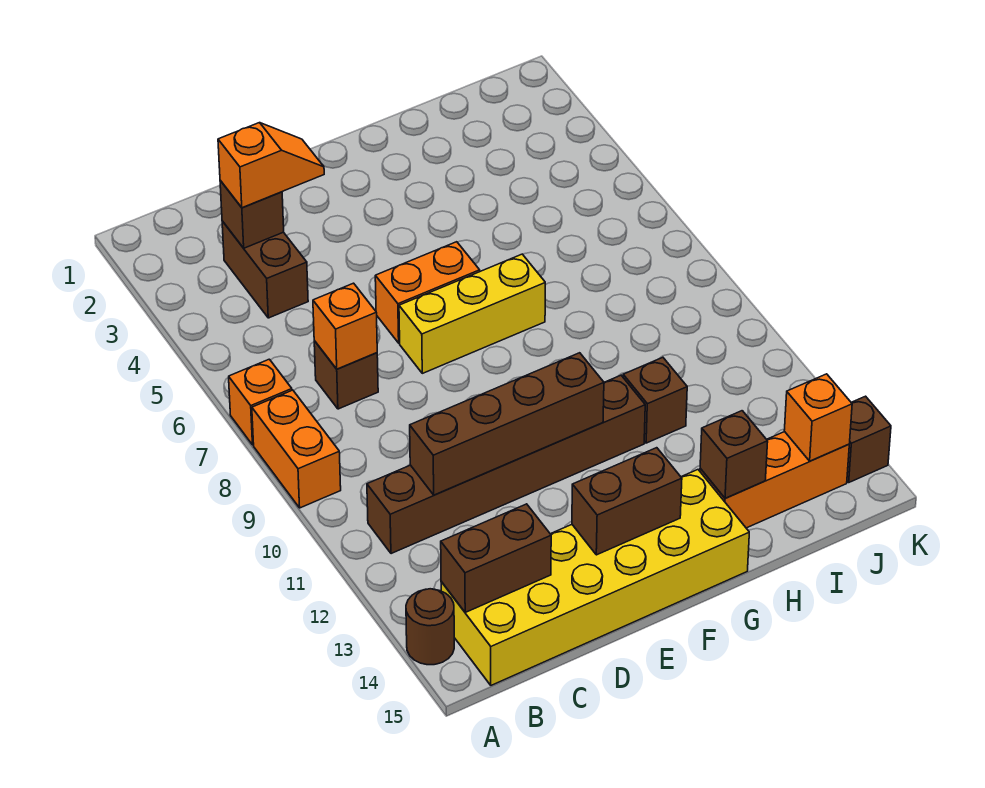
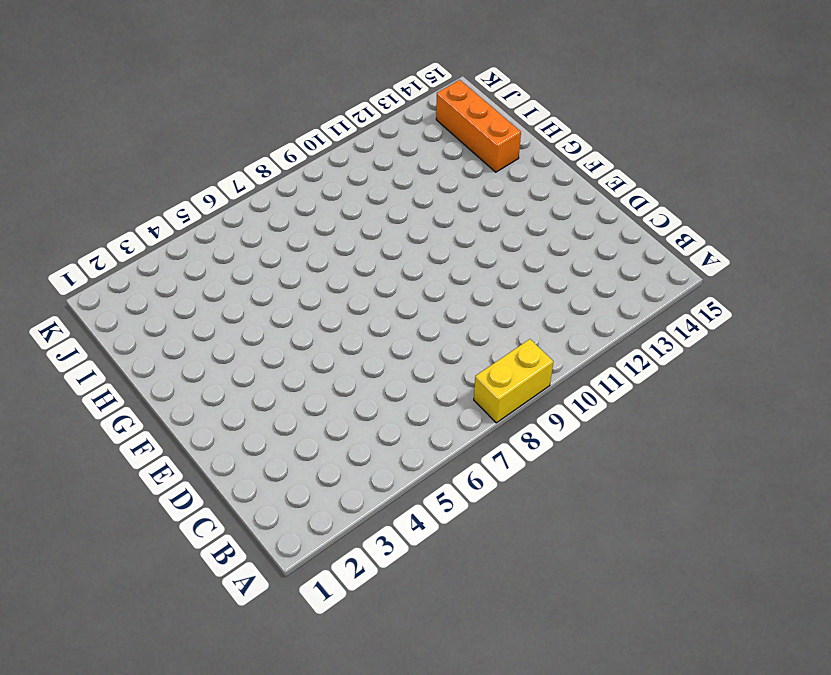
yellow brick A8:A9 level 1 -> orange brick A8:A9 level 1
none -> orange brick A7 level 1
none -> brown round brick A14 level 1
none -> brown brick B11:G11 level 1

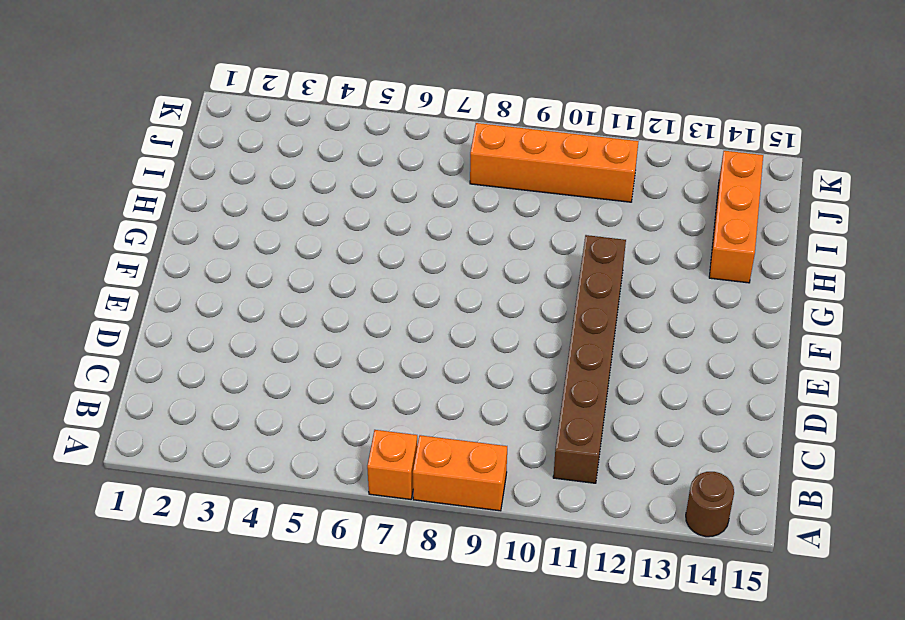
orange brick J8:J11 level 1 -> none
none -> yellow brick B14:G15 level 1
none -> brown brick C3:C4 level 1
none -> brown brick C7 level 1

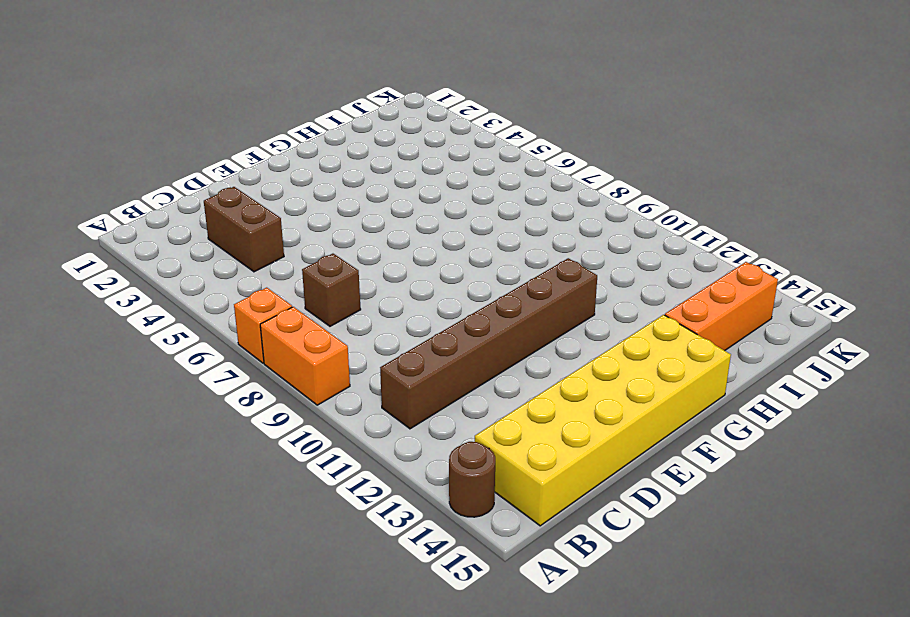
none -> orange brick E6:F6 level 1
none -> yellow brick E7:G7 level 1
none -> brown brick H11 level 1

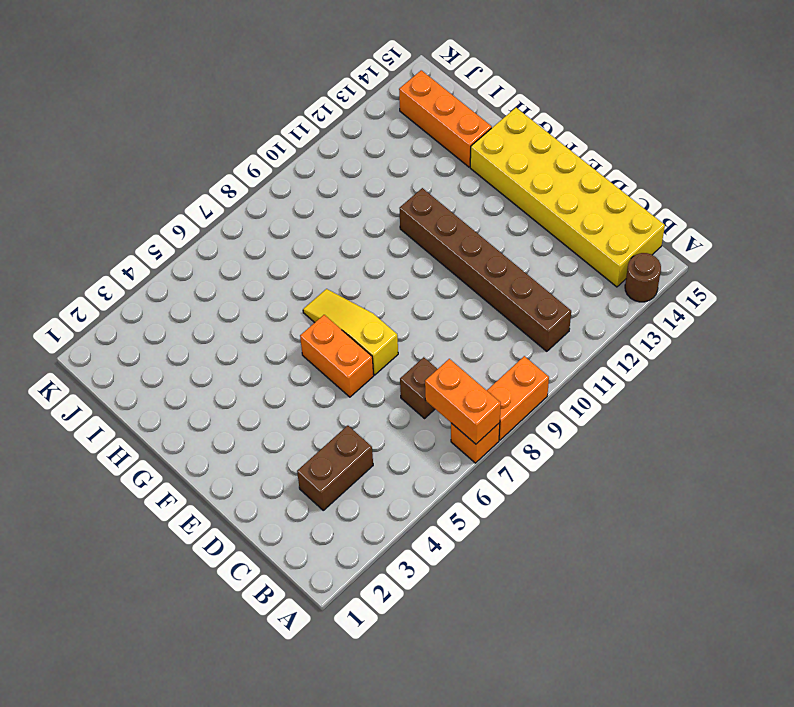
orange brick A7:B7 level 2 -> none
yellow slope E7:G7 level 1 top E -> yellow brick E7:G7 level 1
none -> brown brick H11 level 1
none -> brown brick K14 level 1
none -> brown brick B14:C14 level 2

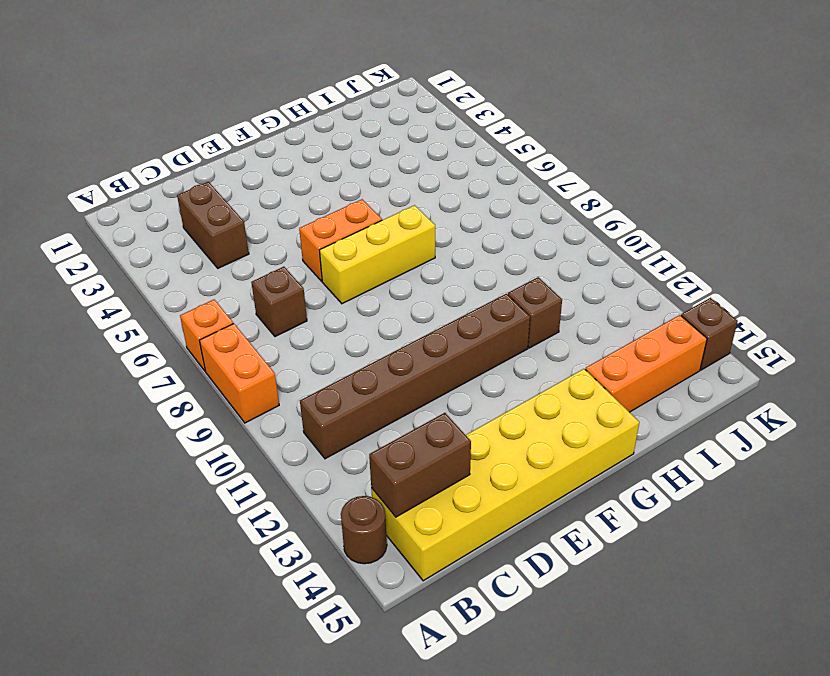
none -> brown brick C3 level 2
none -> orange brick C7 level 2
none -> brown brick C11:F11 level 2

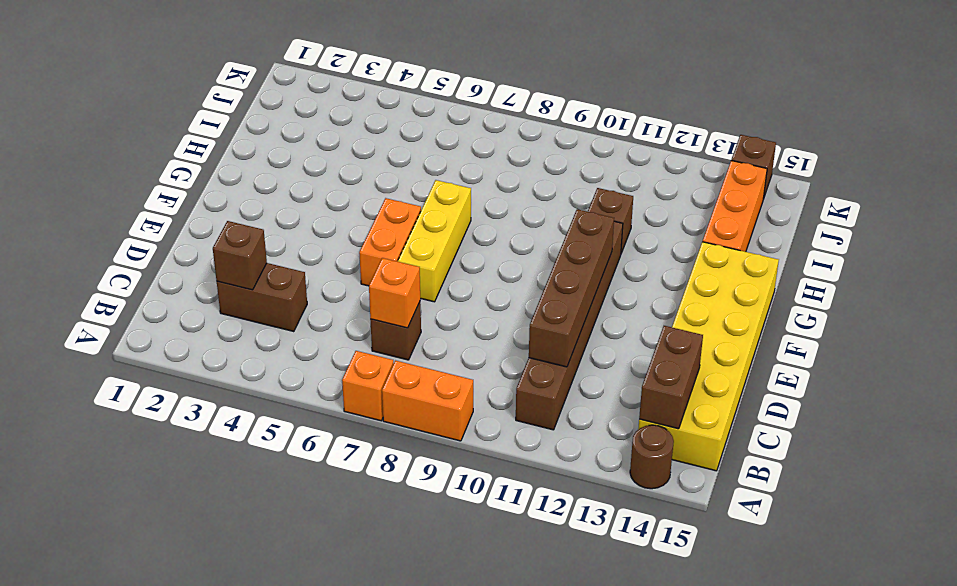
none -> brown brick E14:F14 level 2
none -> brown brick H14 level 2
none -> orange brick J14 level 2

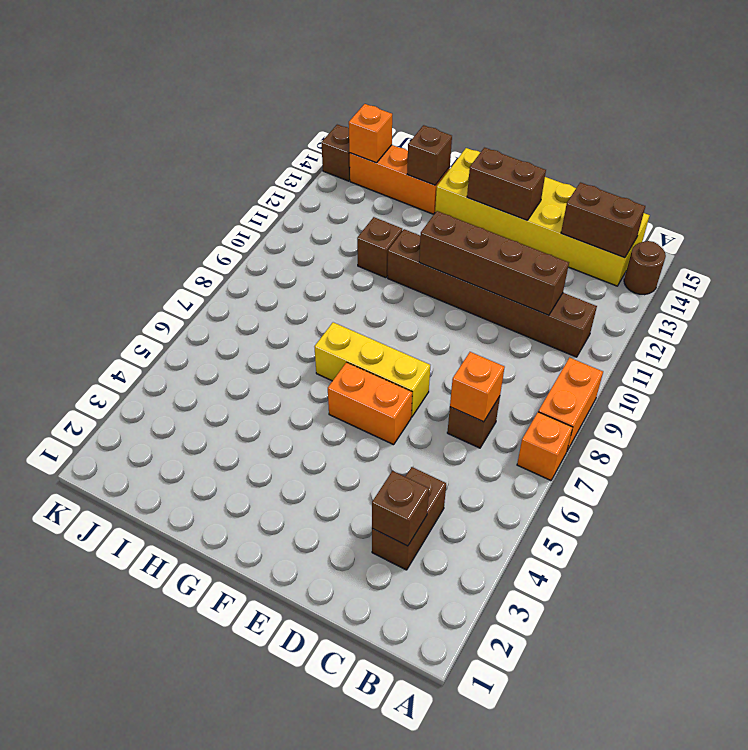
none -> orange slope C3:D3 level 3 top C

